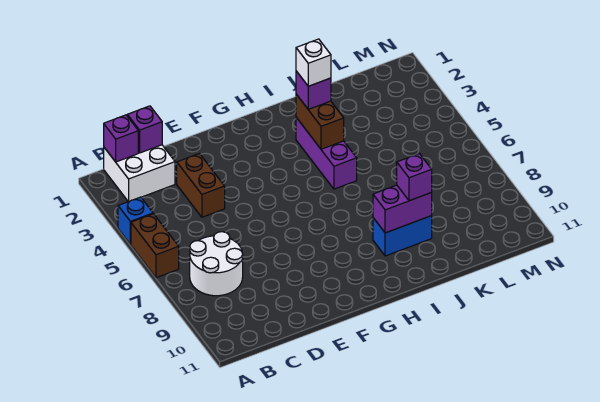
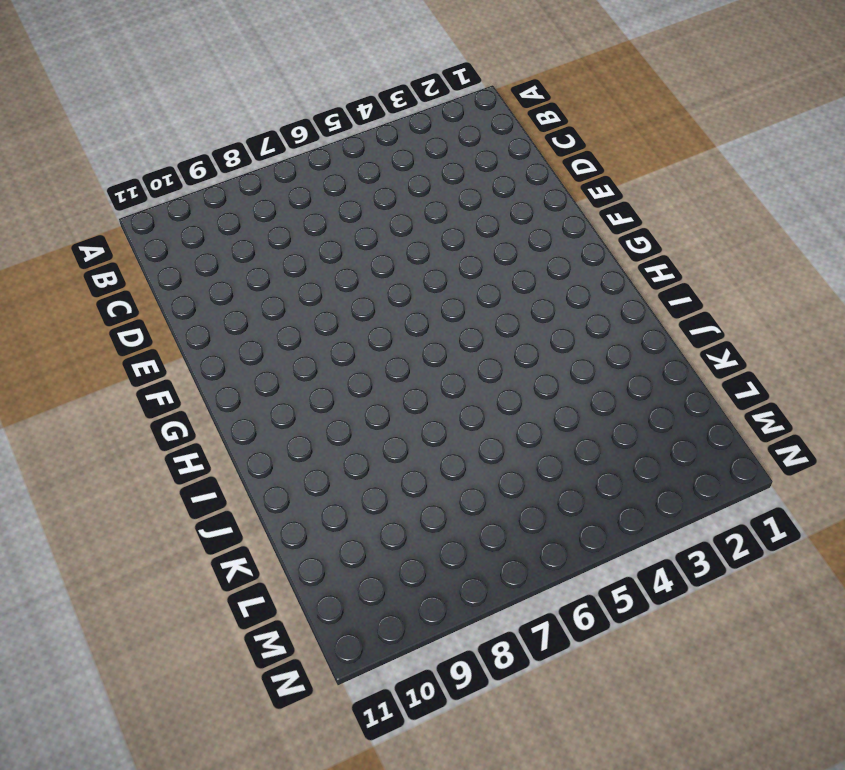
none -> blue brick A4 level 1
none -> brown brick A5:A6 level 1
none -> white brick B1:C2 level 1

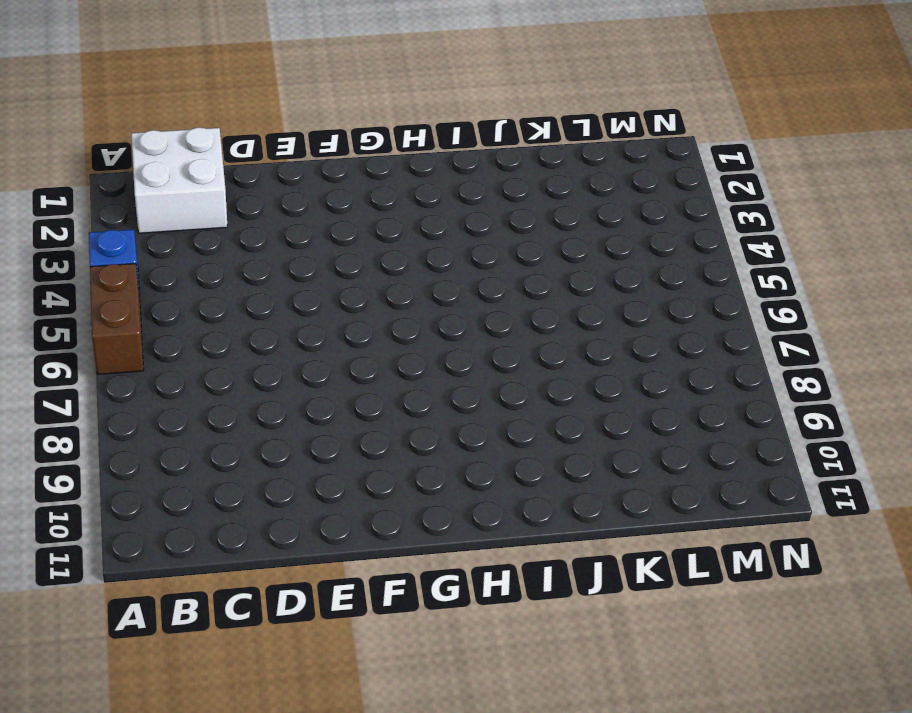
none -> white round brick B7:C8 level 1
none -> brown brick D3:D4 level 1
none -> purple brick I3:I5 level 1

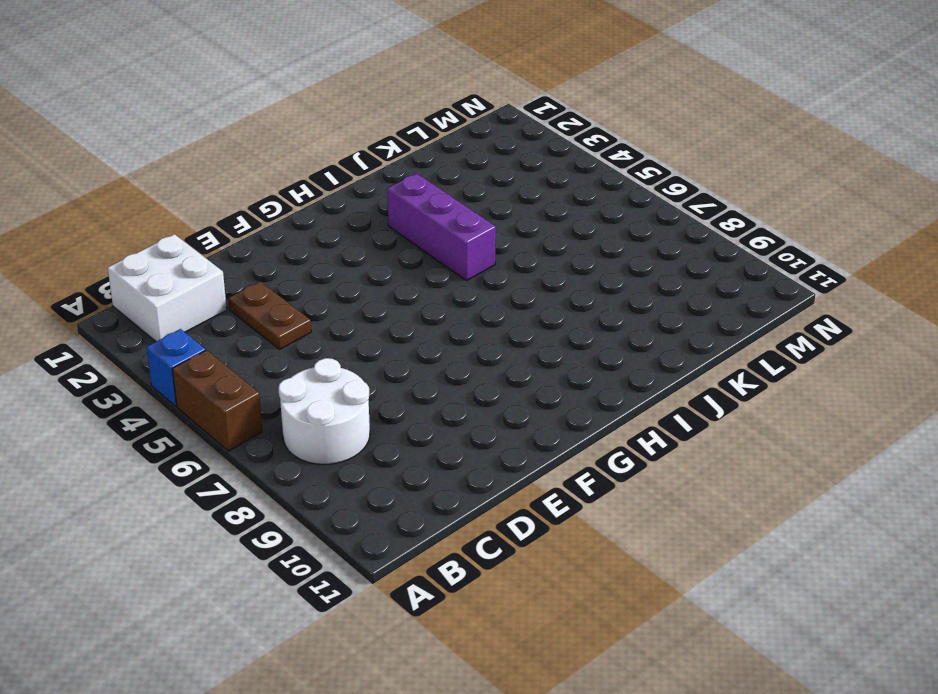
brown plate D3:D4 level 1 -> brown brick D3:D4 level 1
none -> blue brick I9:J9 level 1
none -> purple brick B1 level 2
none -> purple brick C1 level 2

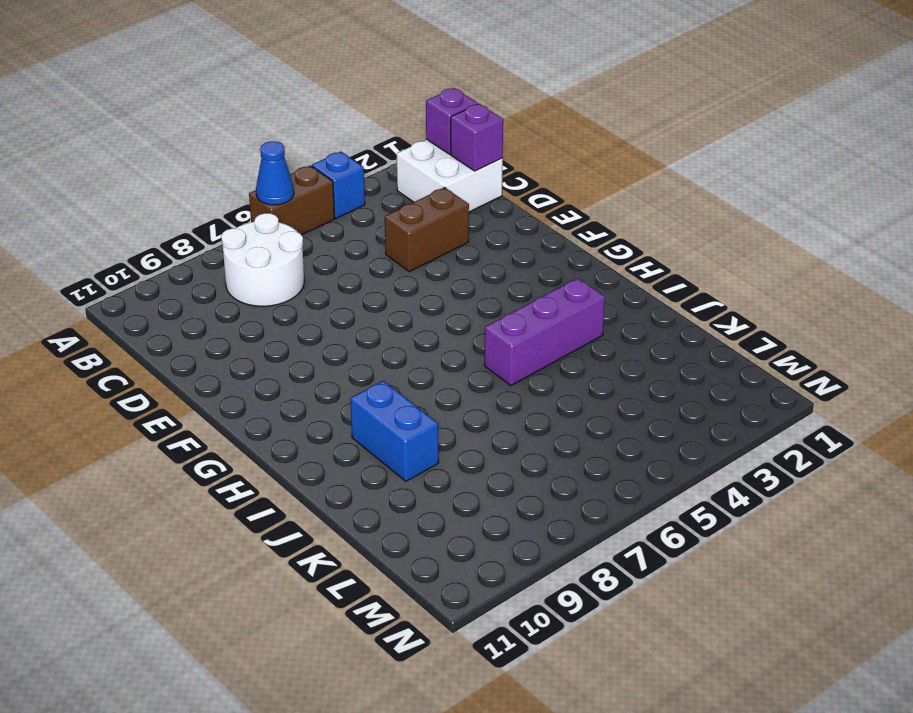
blue cone A6 level 2 -> none
none -> brown brick I3:I4 level 2
none -> purple brick I9:J9 level 2
none -> purple brick I3 level 3

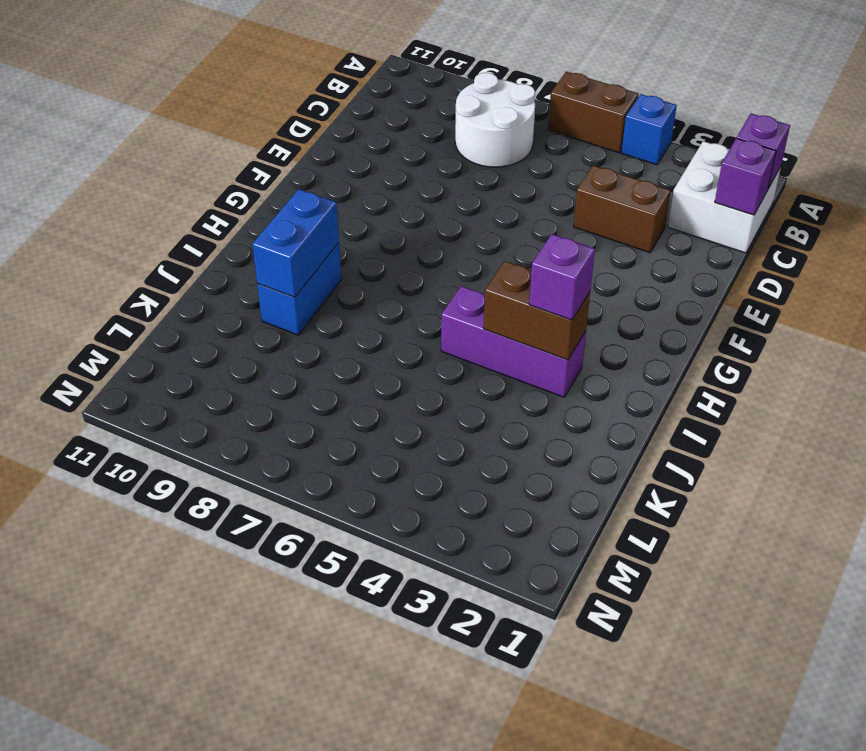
blue brick I9:J9 level 2 -> purple brick I9:J9 level 2
none -> purple brick J9 level 3
none -> white brick I3 level 4

